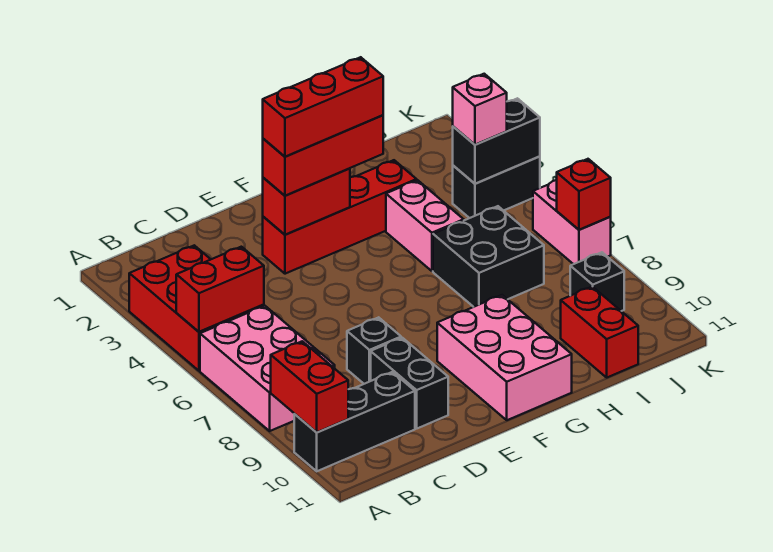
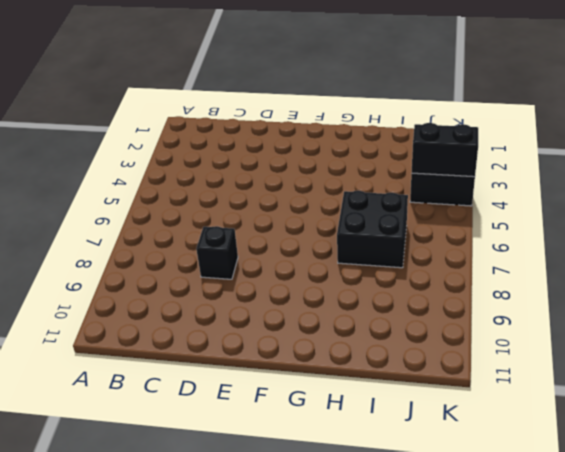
none -> red brick A3:B5 level 1
none -> pink brick A6:B8 level 1
none -> black brick A10:C10 level 1

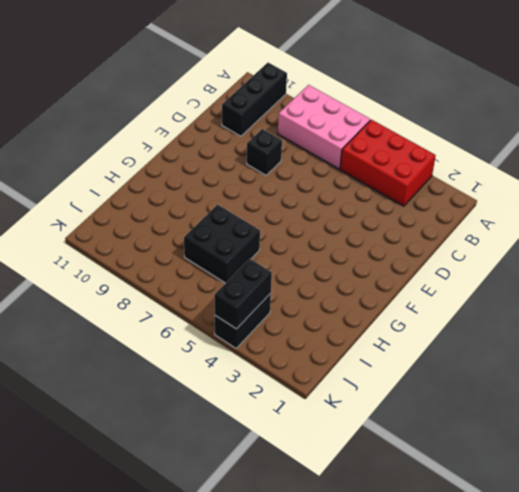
none -> black brick D9:D10 level 1
none -> red brick E3:H3 level 1
none -> pink brick F9:G11 level 1

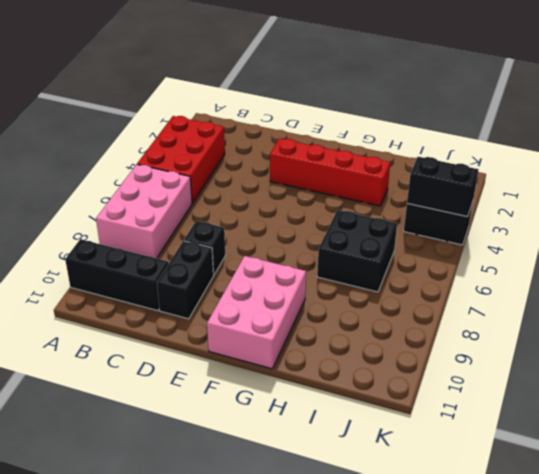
none -> pink brick H4:H5 level 1
none -> red brick I10:I11 level 1
none -> black brick J9 level 1

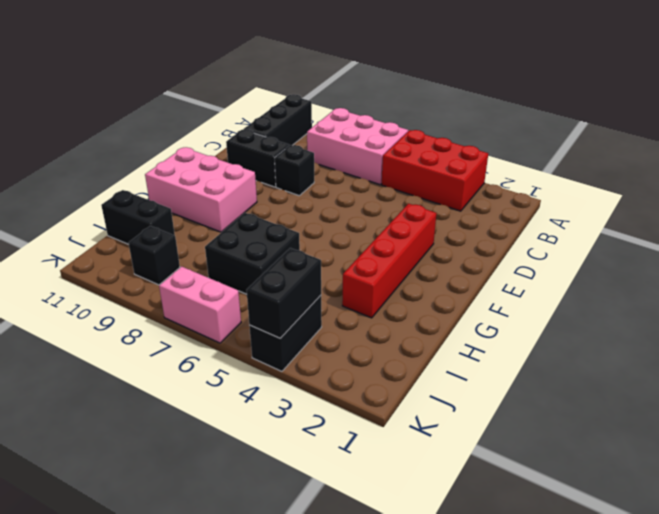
black brick I10:I11 level 1 -> red brick I10:I11 level 1
none -> pink brick H4:H5 level 1
none -> red brick A5:B5 level 2
none -> red brick A9:A10 level 2

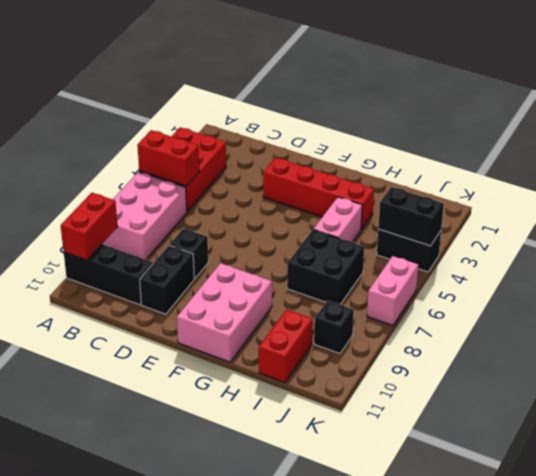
none -> red brick E3:F3 level 2
none -> red brick K7 level 2
none -> red brick E3:G3 level 3

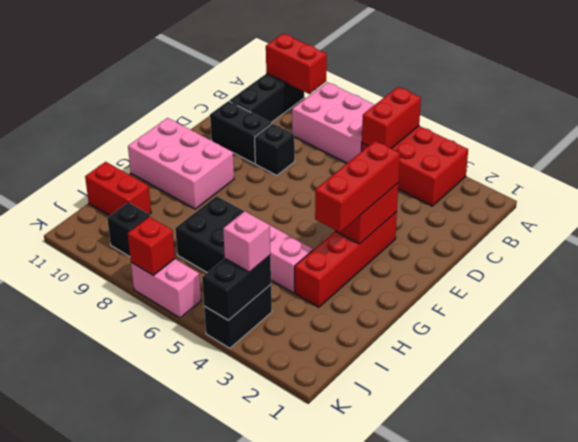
none -> red brick E3:G3 level 4

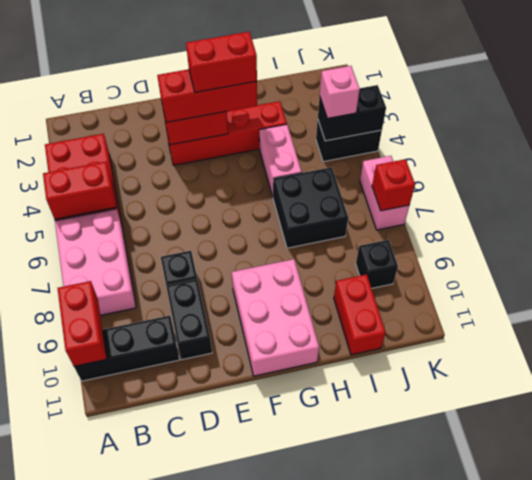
red brick F3:G3 level 4 -> red brick E3:G3 level 4

